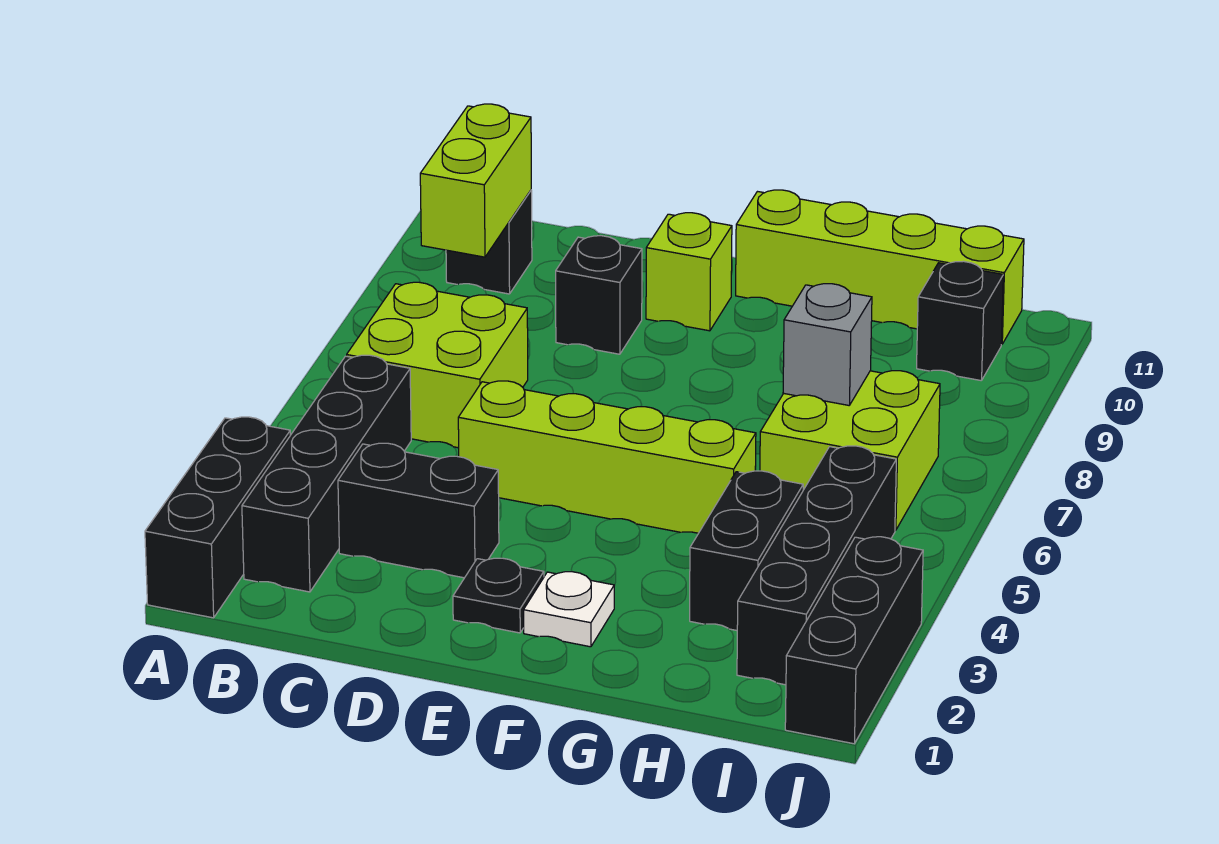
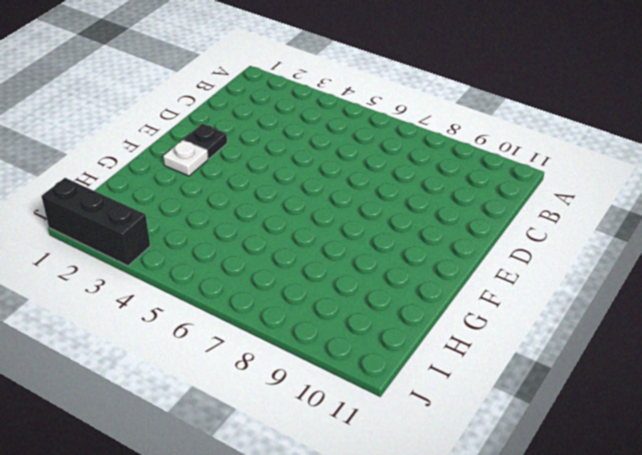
none -> black brick A1:A3 level 1
none -> black brick B2:B5 level 1
none -> lime brick B6:C7 level 1

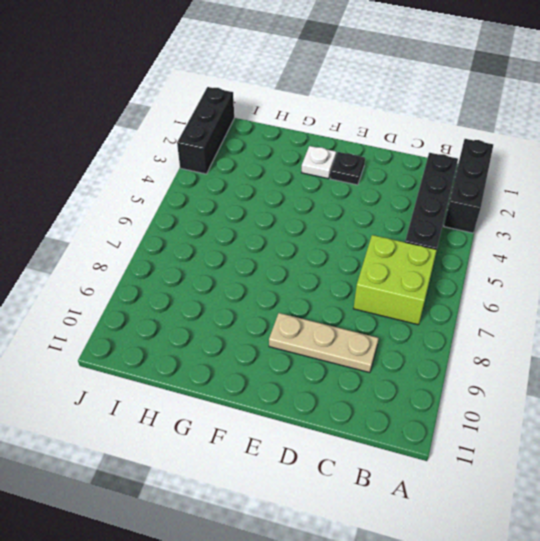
tan plate C9:E9 level 1 -> black brick D9 level 1
none -> black brick B10 level 1
none -> black brick C3:D3 level 1
none -> lime brick D5:G5 level 1

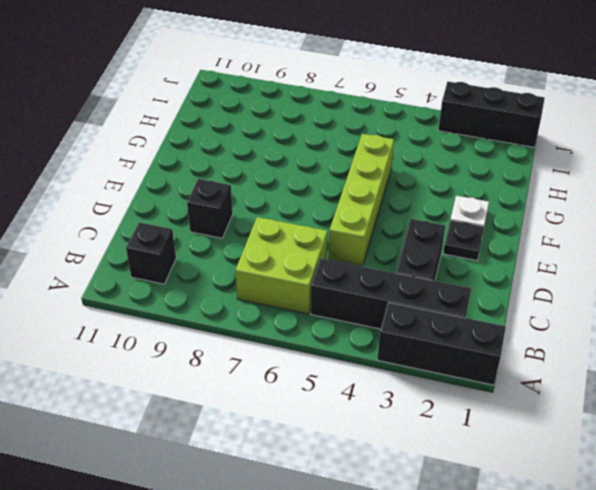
none -> lime brick E10 level 1
none -> lime brick F11:I11 level 1
none -> black brick H3:H4 level 1

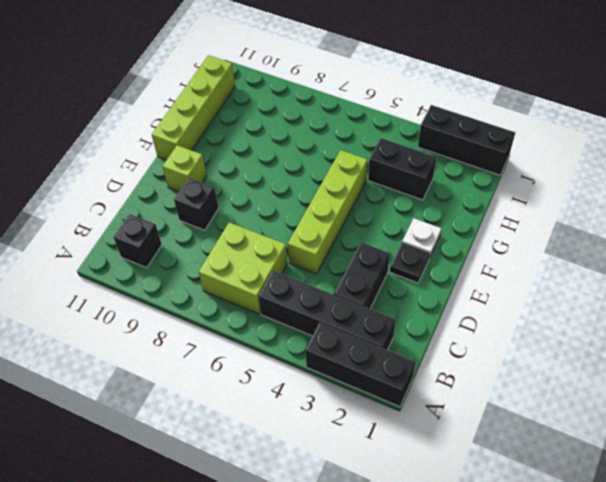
none -> lime brick H6:I7 level 1
none -> black brick I2:I5 level 1
none -> black brick I10 level 1

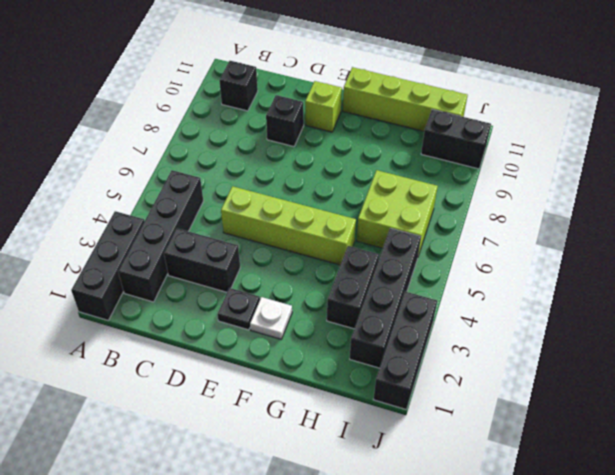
black brick I10:J10 level 1 -> black brick I10 level 1
none -> lime brick B6:C7 level 1
none -> lime brick B9:B10 level 2
none -> grey brick H7 level 2

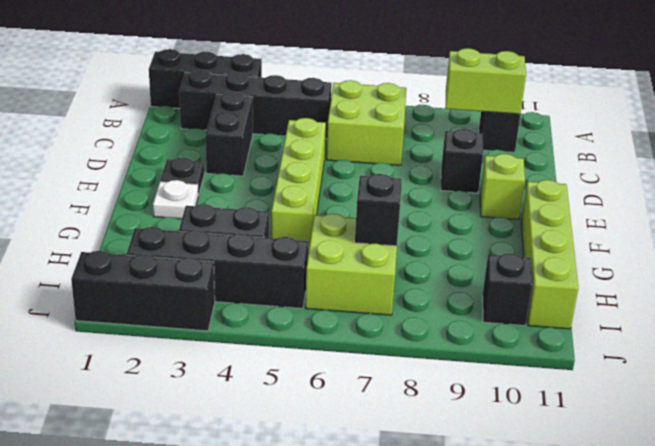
black brick H7 level 2 -> grey brick H7 level 2

